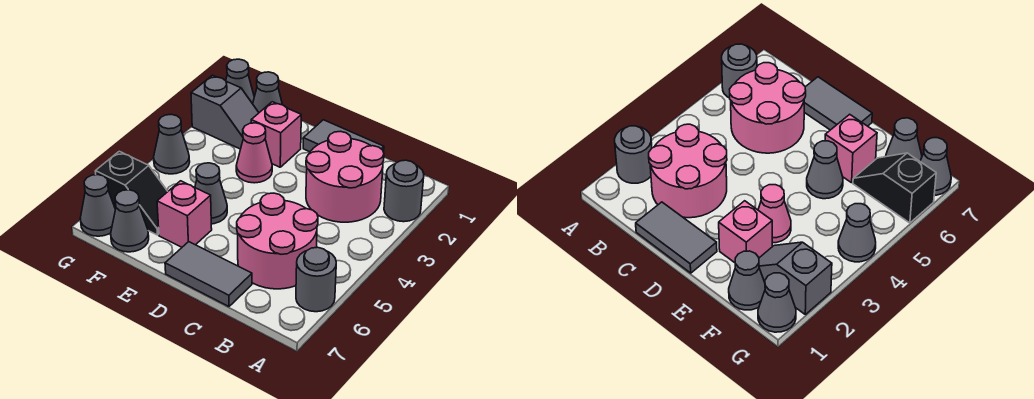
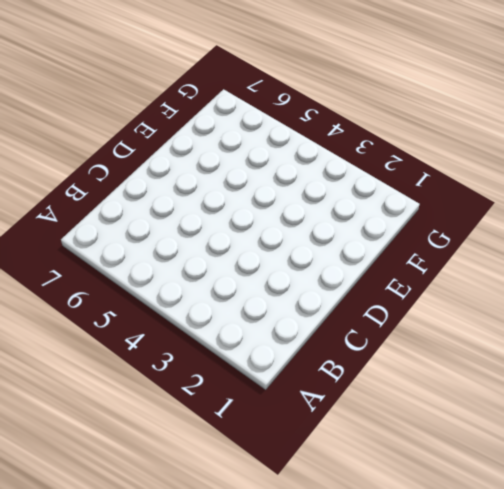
none -> grey round brick A2 level 1
none -> grey round brick A6 level 1
none -> pink round brick B2:C3 level 1

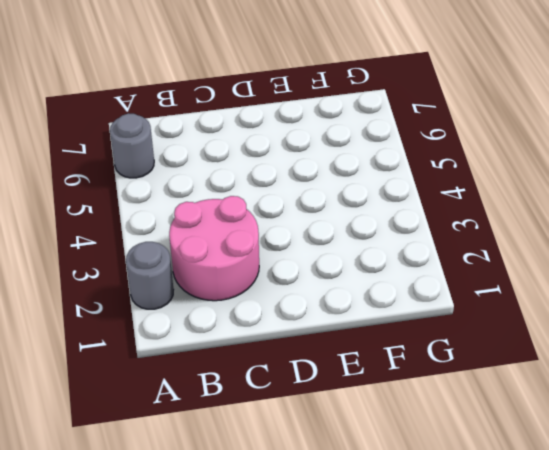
none -> pink round brick B5:C6 level 1
none -> grey tile C1:D1 level 1
none -> grey tile C7:D7 level 1

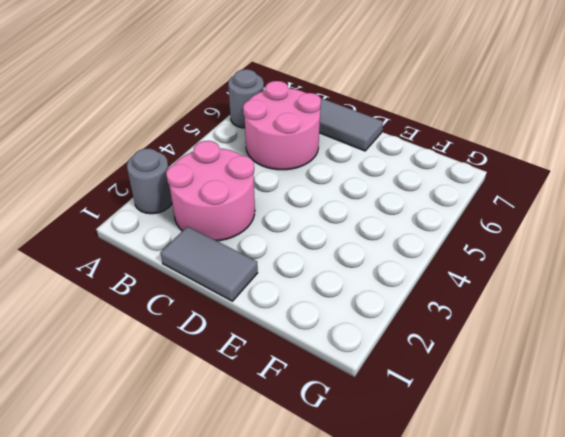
none -> pink brick E2 level 1
none -> pink cone E3 level 1
none -> grey cone E5 level 1

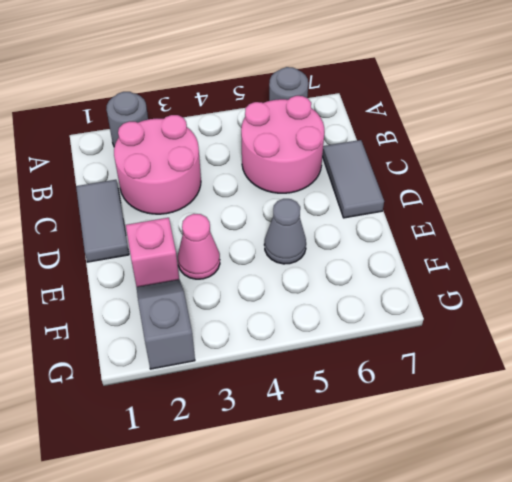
none -> pink brick E6 level 1
none -> grey cone F1 level 1
none -> black slope F6:G6 level 1 top G

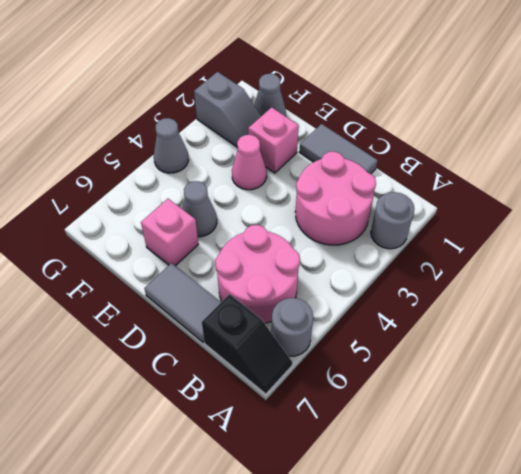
black slope A7:B7 level 1 top B -> black slope F6:G6 level 1 top G
none -> grey cone F7 level 1
none -> grey cone G1 level 1
none -> grey cone G7 level 1

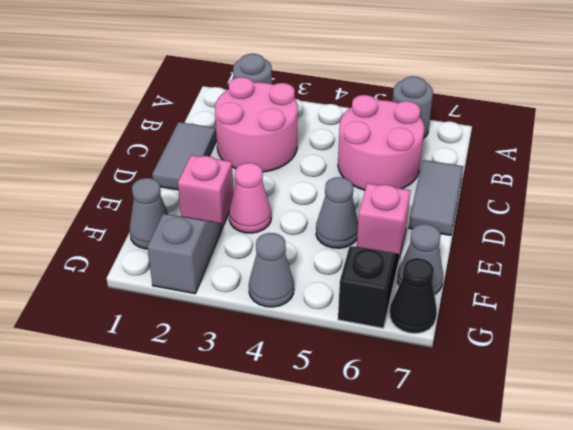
black cone G7 level 1 -> grey cone G7 level 1
none -> grey cone G1 level 1

